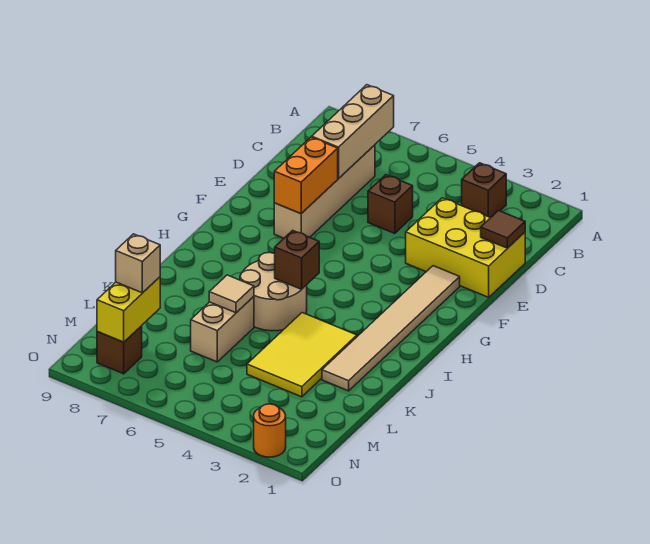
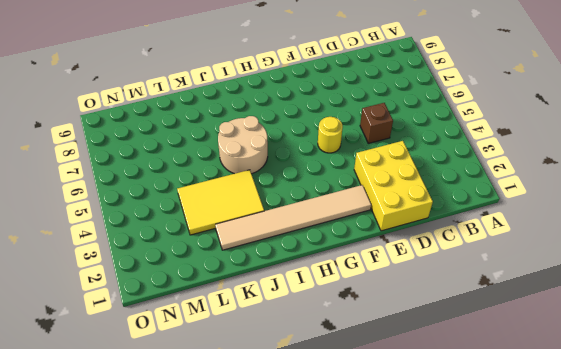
yellow round brick F5 level 1 -> none
none -> brown brick B3 level 1
none -> tan brick C7:F7 level 1
none -> tan brick K6:L6 level 1

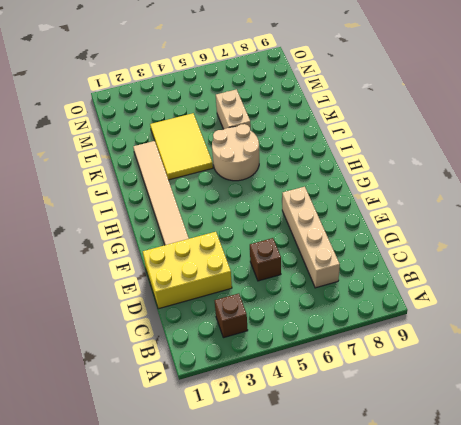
none -> brown brick N8 level 1
none -> orange round brick O2 level 1
none -> tan brick B7:D7 level 2

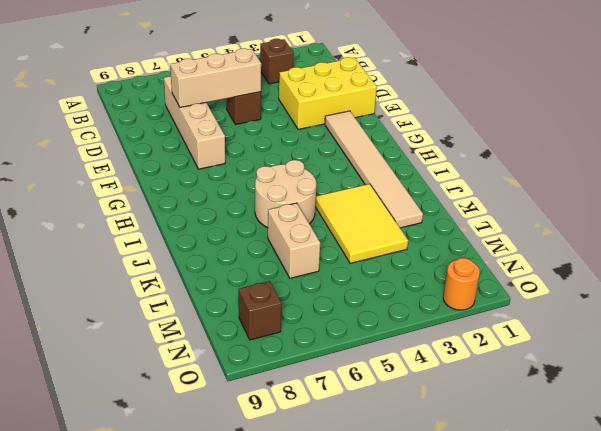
tan brick D5:D7 level 2 -> tan brick B7:D7 level 2
none -> brown tile D1 level 2
none -> orange brick E7:F7 level 2
none -> brown brick I5 level 2

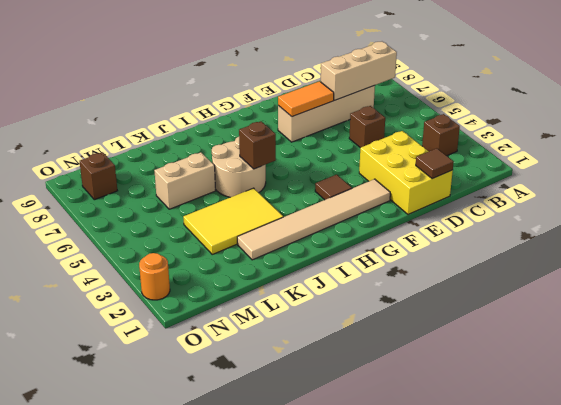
orange tile E7:F7 level 2 -> orange brick E7:F7 level 2
brown tile G3 level 1 -> none
none -> tan tile K6 level 2
none -> yellow brick M8:N8 level 2
none -> tan brick M8 level 3

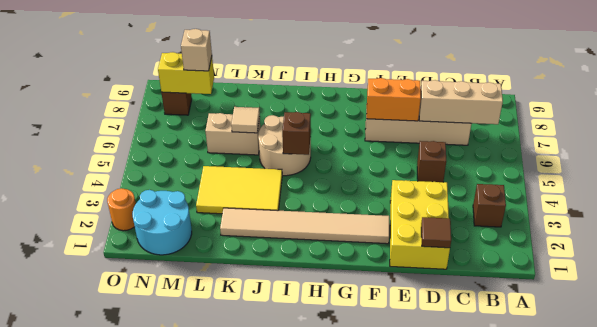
cyan round brick M1:N2 level 1 -> none

